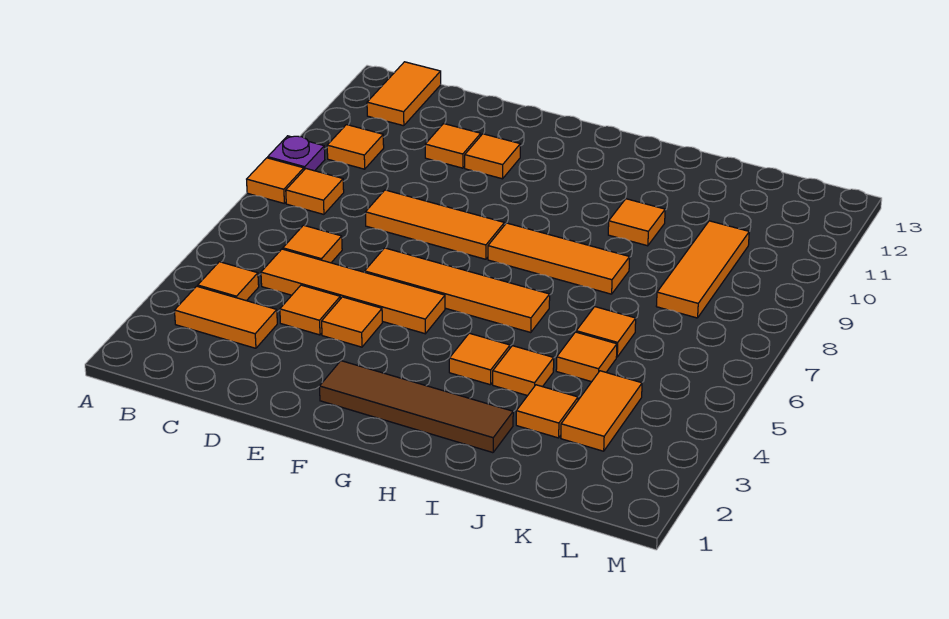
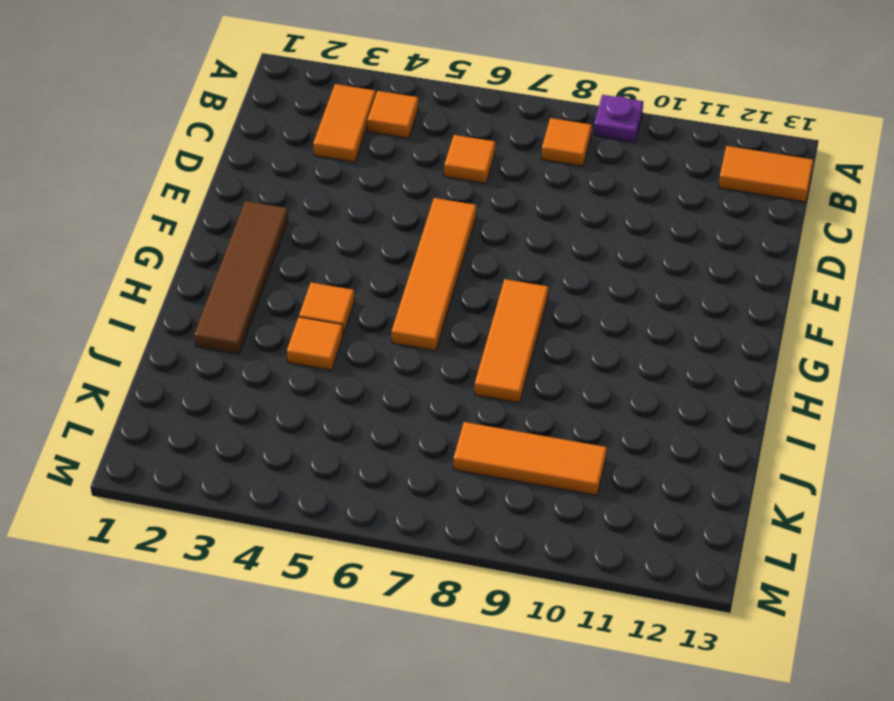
none -> orange tile A8 level 1
none -> orange tile B10 level 1
none -> orange tile C5:F5 level 1

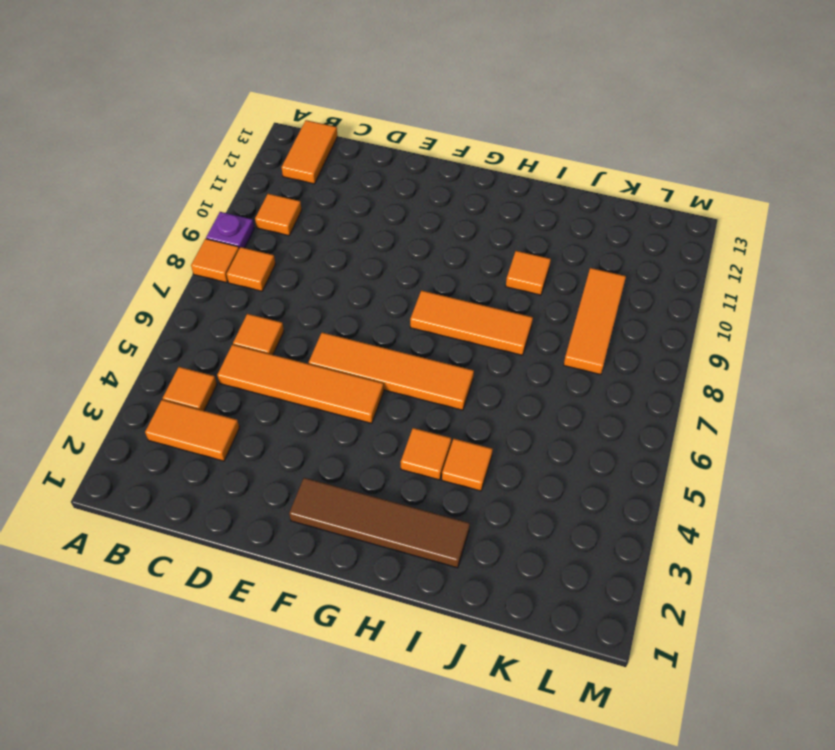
none -> orange tile D4 level 1
none -> orange tile D8:F8 level 1
none -> orange tile D11 level 1

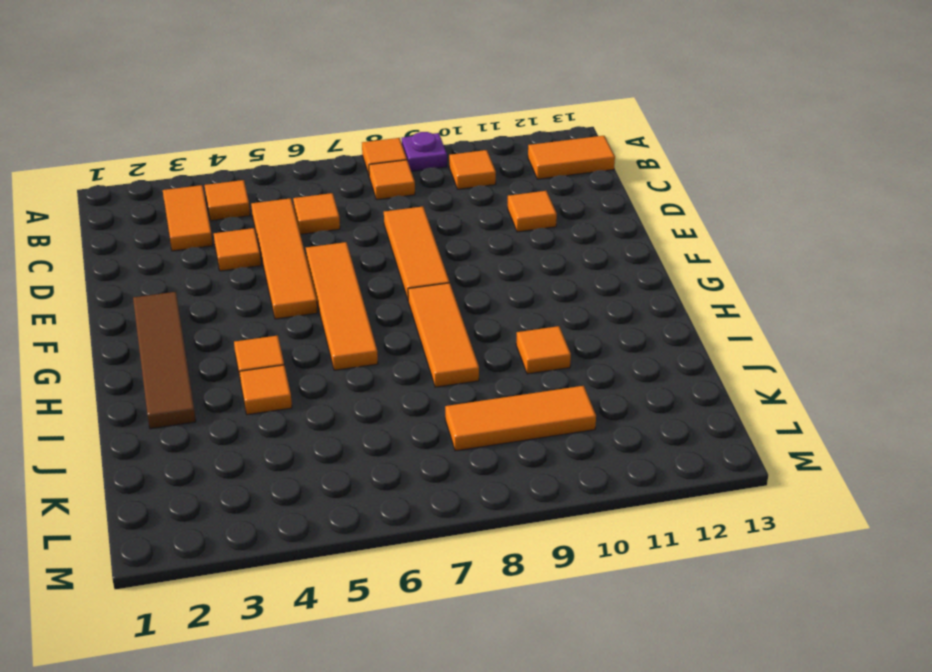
none -> orange tile E4 level 1
none -> orange tile E11 level 1
none -> orange tile J3 level 1

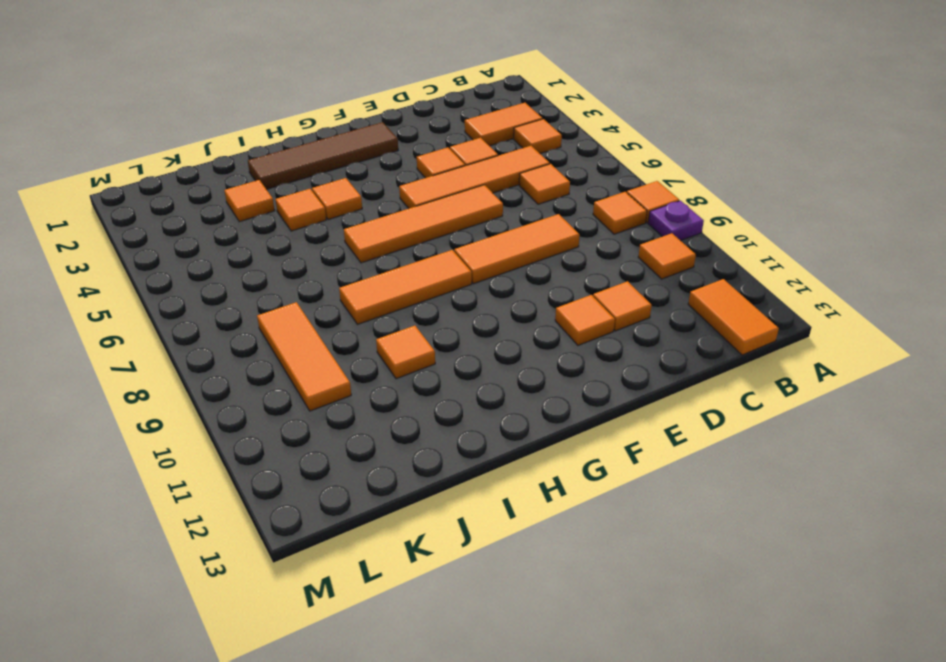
none -> orange tile J5 level 1
none -> orange tile J6 level 1
none -> orange tile K3:K4 level 1

